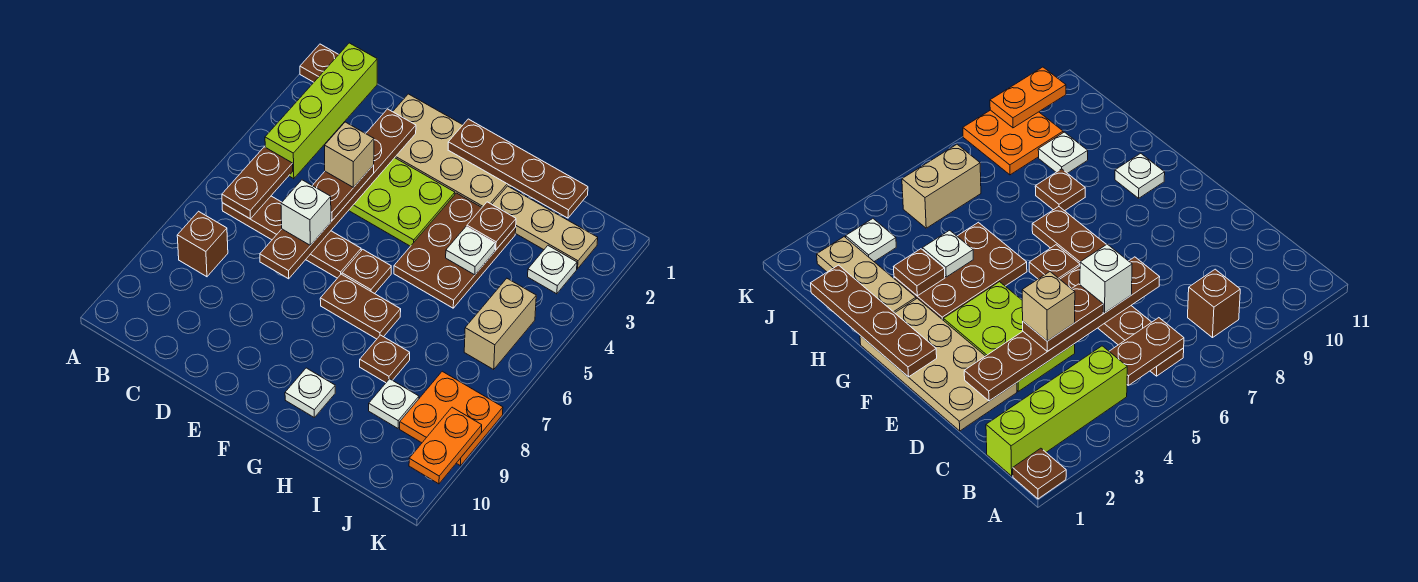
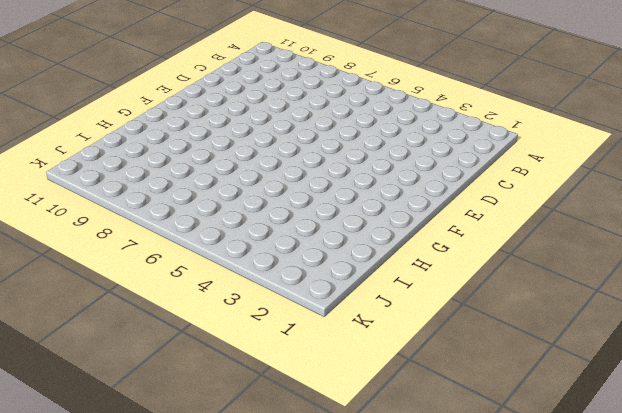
none -> brown plate A1 level 1
none -> lime brick B1:B4 level 1
none -> brown plate B6:E6 level 1

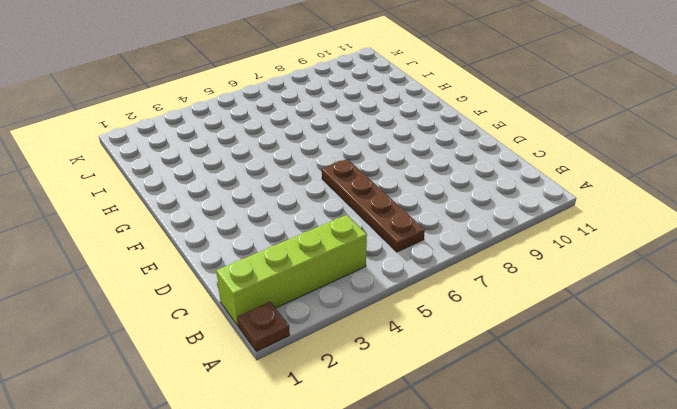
none -> brown brick B8 level 1
none -> tan plate D1:G2 level 1
none -> lime plate D3:F4 level 1

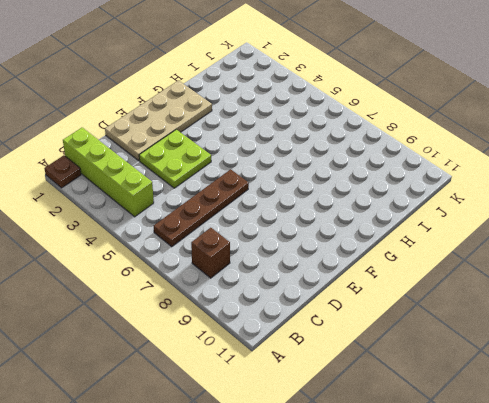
lime plate D3:E4 level 1 -> lime plate D3:F4 level 1
none -> brown plate F6 level 1
none -> brown plate F7:G7 level 1
none -> brown plate G3:H5 level 1

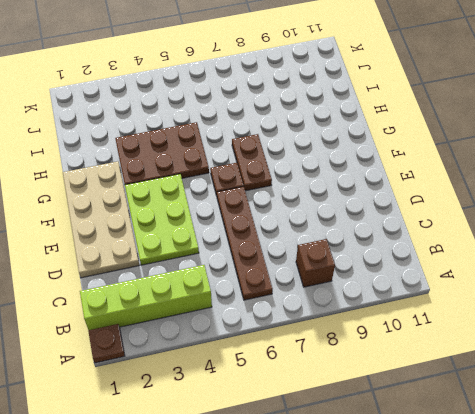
none -> white plate G10 level 1
none -> tan plate H2:J2 level 1
none -> brown plate H8 level 1

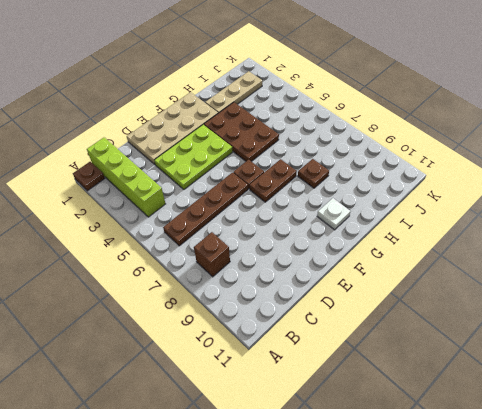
none -> white plate I9 level 1
none -> white plate J3 level 1
none -> tan brick J5:J6 level 1

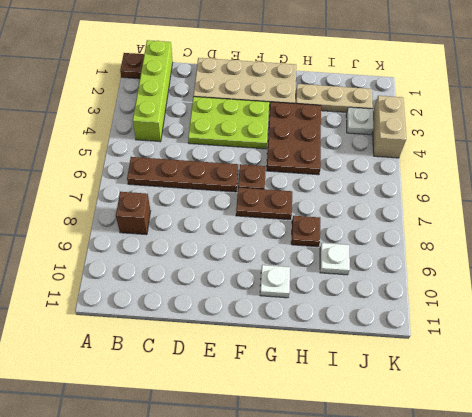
tan brick K3:K4 level 1 -> tan brick J5:J6 level 1
none -> orange plate J8:K9 level 1
none -> brown plate B5:B6 level 2
none -> brown plate D2:D7 level 2

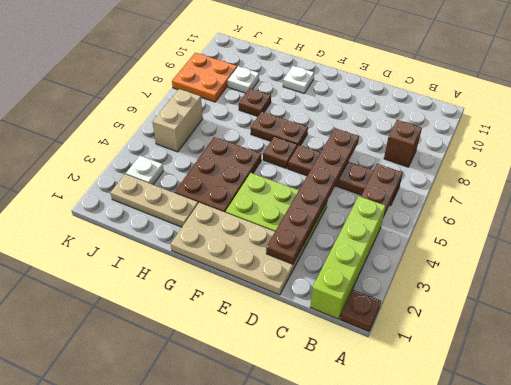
none -> brown plate F1:I1 level 2
none -> brown plate H3 level 2
none -> white plate H4 level 2

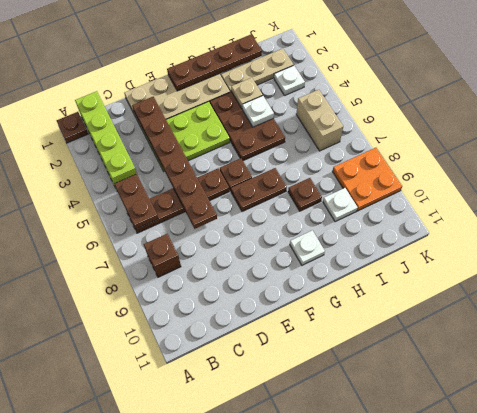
tan plate H3 level 2 -> brown plate H3 level 2
none -> orange plate K9:K10 level 2
none -> brown plate D4:D5 level 3
none -> white brick D6 level 3

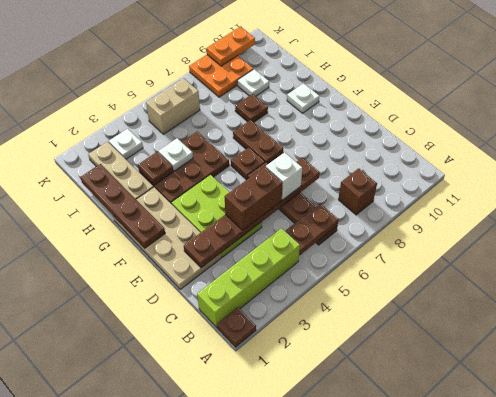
brown brick D4:D5 level 3 -> brown plate D4:D5 level 3
none -> tan brick D4 level 4

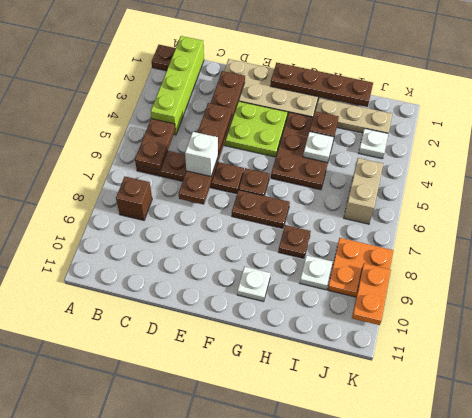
none -> tan brick D4 level 4

